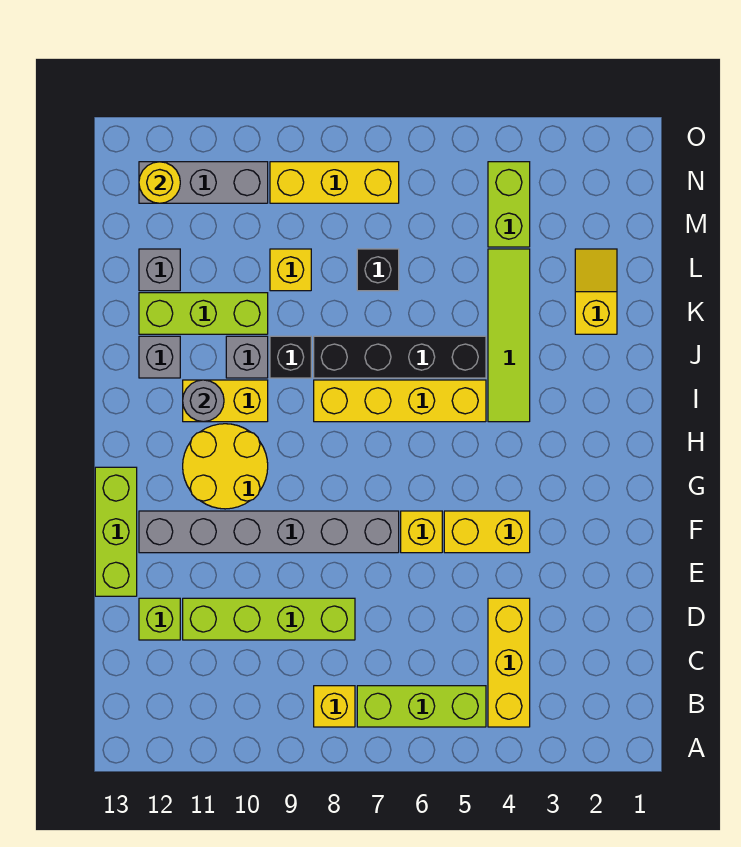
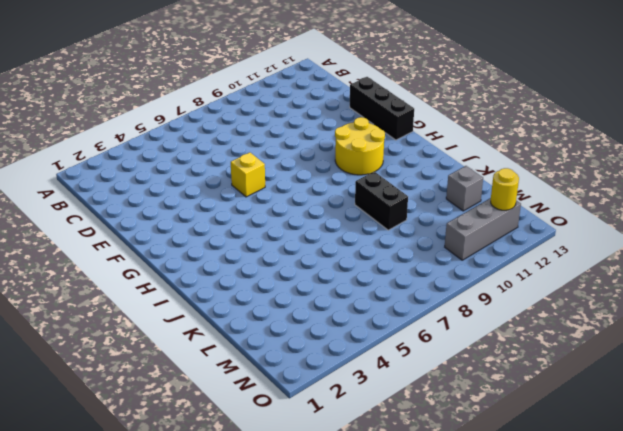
black brick E13:G13 level 1 -> lime brick E13:G13 level 1
black brick J9:K9 level 1 -> black brick J9 level 1
none -> yellow brick B4:D4 level 1
none -> lime brick B5:B7 level 1
none -> yellow brick B8 level 1

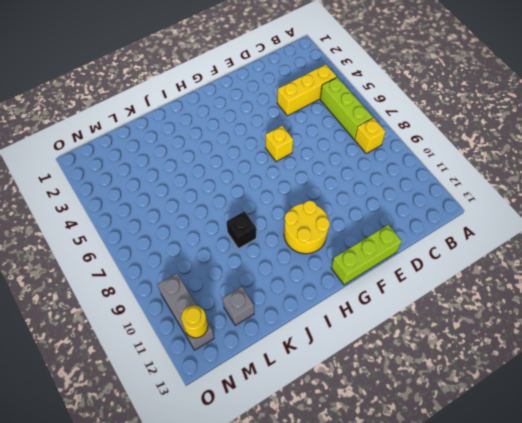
none -> lime brick D8:D11 level 1
none -> lime brick D12 level 1
none -> yellow brick F4:F5 level 1

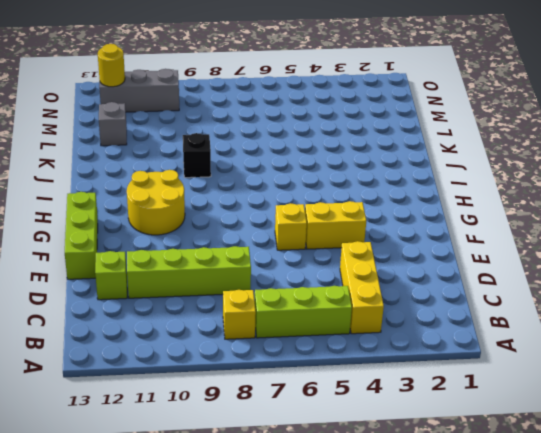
none -> grey brick F7:F12 level 1
none -> lime tile I4:L4 level 1
none -> yellow brick I5:I8 level 1

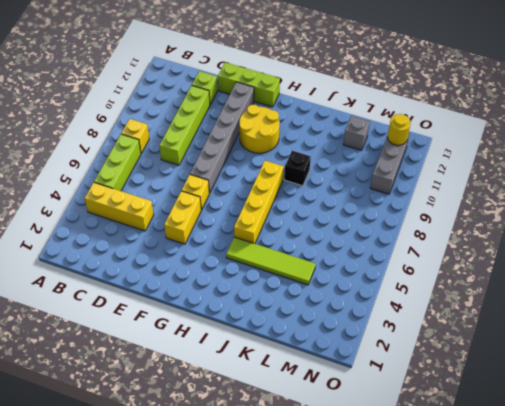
none -> yellow brick I10:I11 level 1
none -> black brick J5:J8 level 1
none -> grey brick J10 level 1

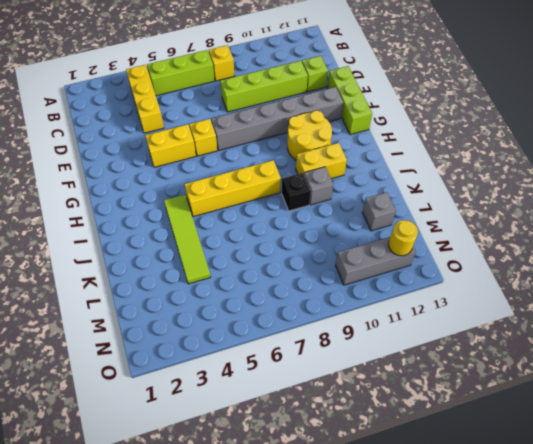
none -> black brick J5:J8 level 1
none -> grey brick J12 level 1
none -> yellow slope K2:L2 level 1 top K

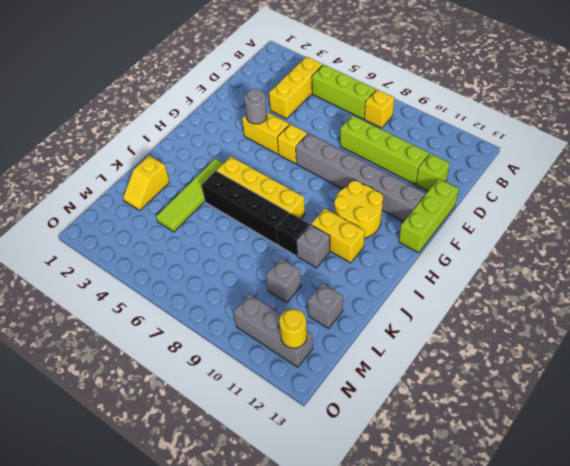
grey round brick F4 level 2 -> grey round brick I11 level 2
grey brick L10 level 1 -> grey brick J12 level 1
none -> lime brick K10:K12 level 1
none -> black brick L7 level 1
none -> yellow brick L9 level 1

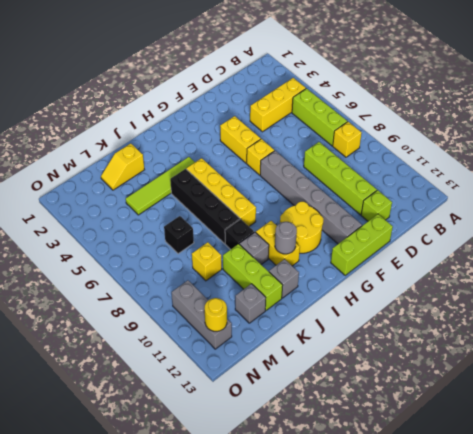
none -> lime brick M4:N4 level 1
none -> yellow brick N7:N9 level 1

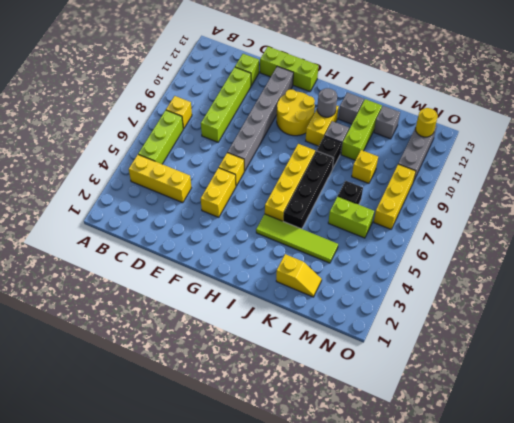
lime brick L6:M6 level 1 -> lime brick M4:N4 level 1

